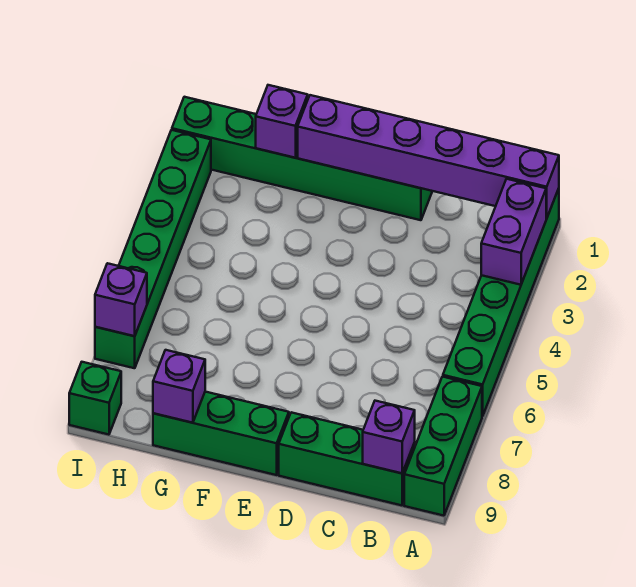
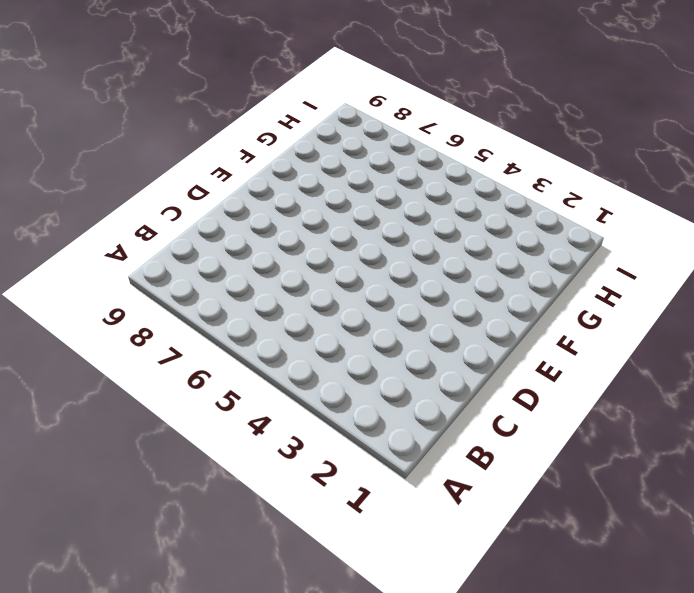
none -> green brick A1:A6 level 1
none -> green brick A7:A9 level 1
none -> green brick B9:D9 level 1

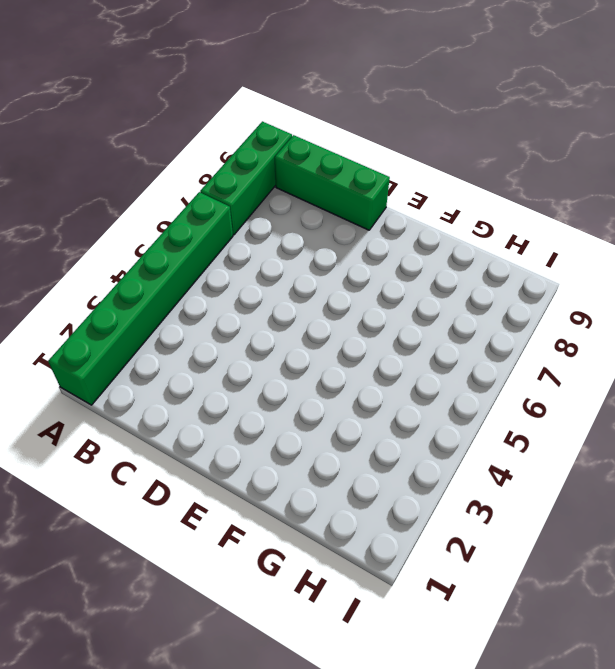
none -> green brick D1:I1 level 1
none -> green brick E9:G9 level 1
none -> green brick I2:I7 level 1

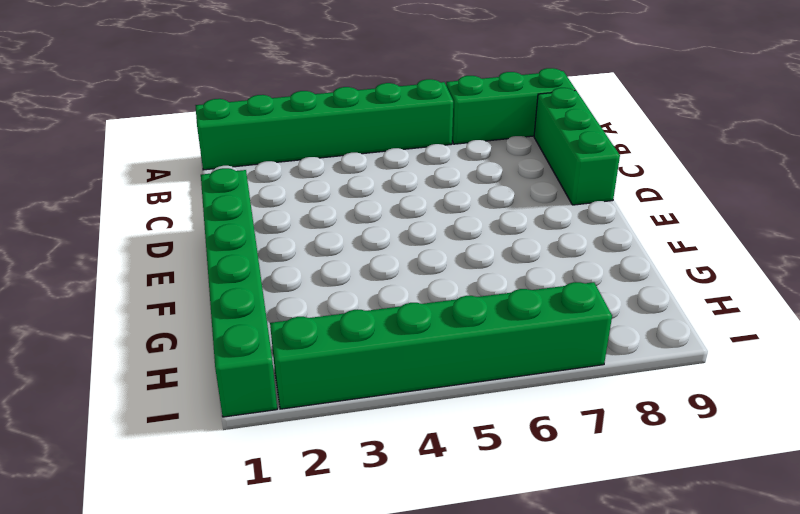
none -> green brick E9:G9 level 1
none -> green brick I9 level 1
none -> purple brick A1:F1 level 2

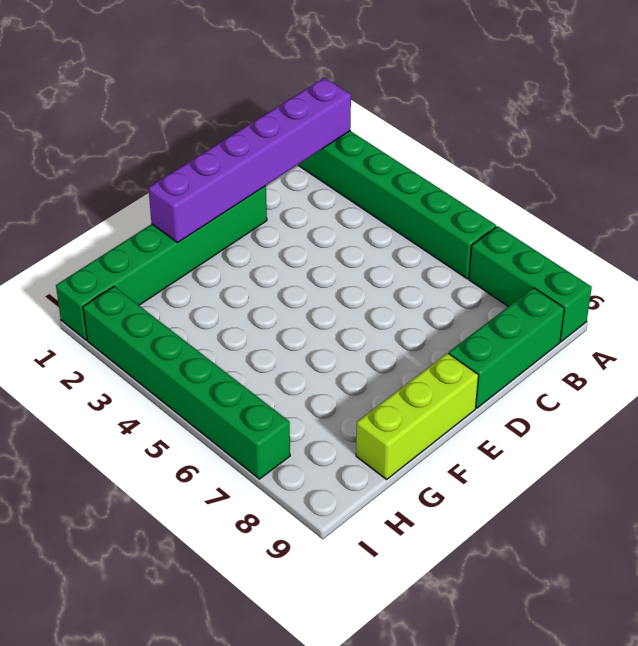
lime brick E9:G9 level 1 -> green brick E9:G9 level 1
none -> green brick I9 level 1
none -> purple brick A2:A3 level 2
none -> purple brick B9 level 2

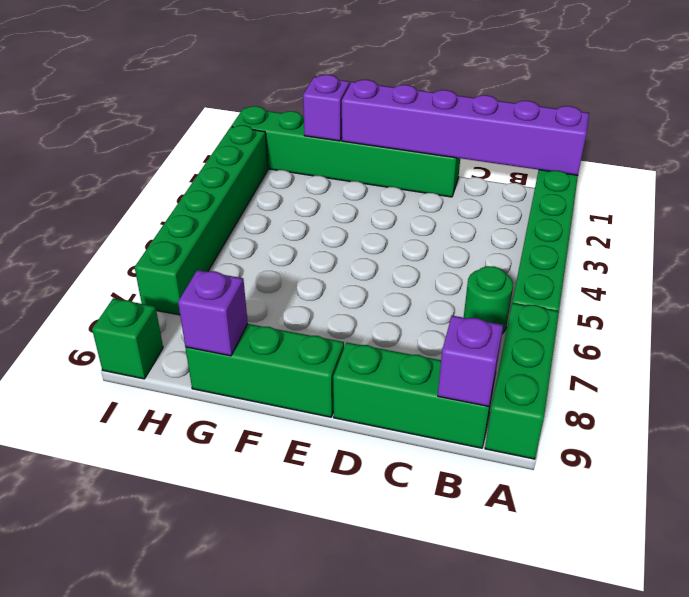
green round brick B6 level 1 -> none
none -> purple brick A2:A3 level 2
none -> purple brick I7 level 2

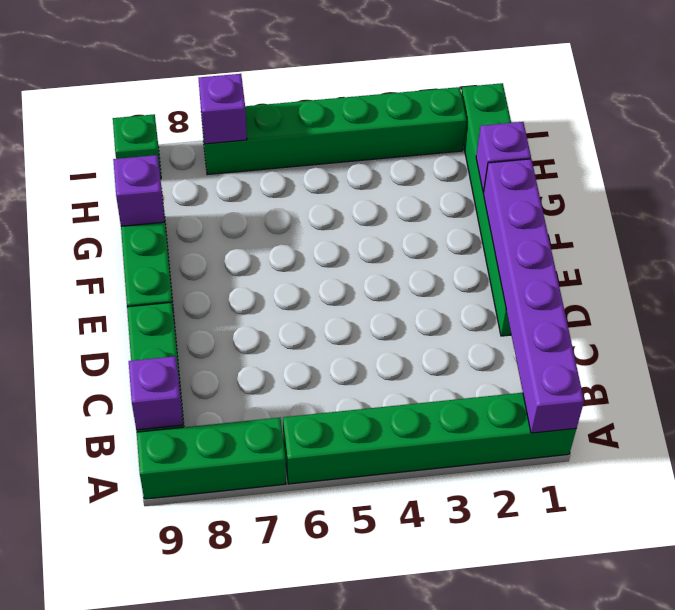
none -> purple brick A2:A3 level 2

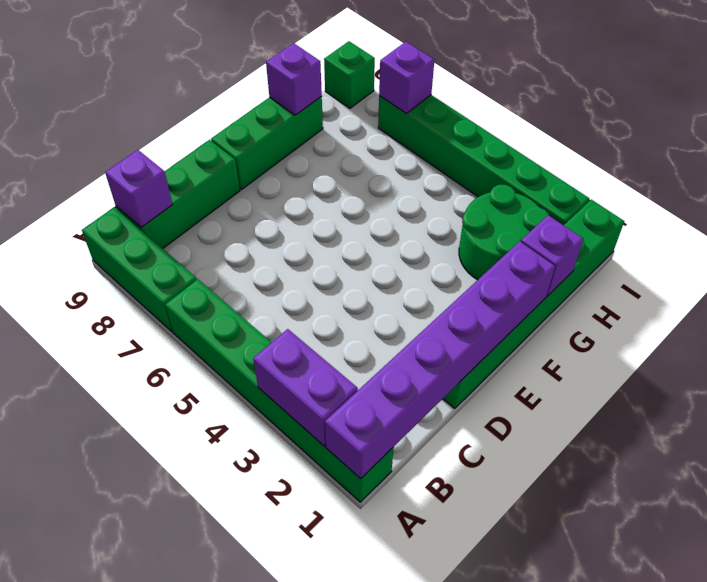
green round brick G2:H3 level 1 -> none

